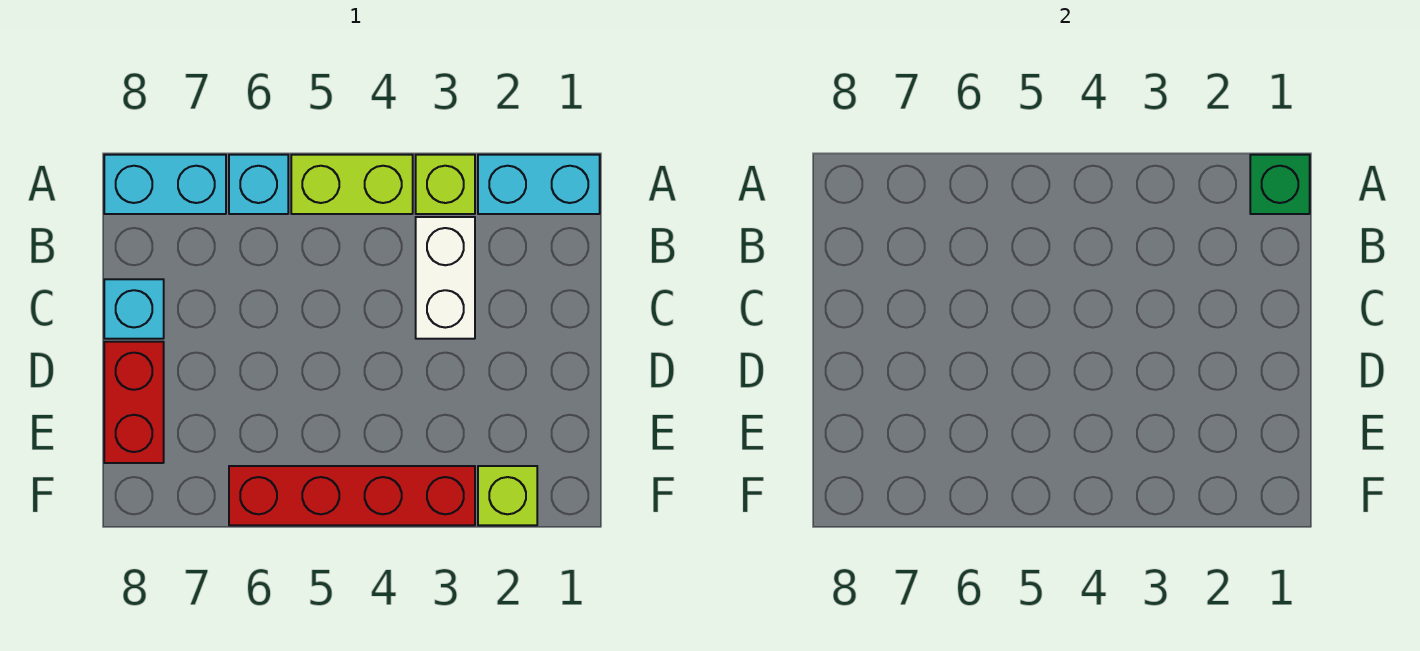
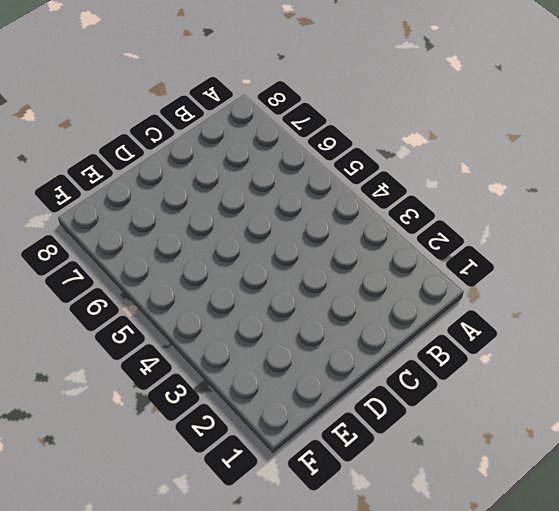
none -> cyan brick A1:A2 level 1
none -> lime brick A3 level 1

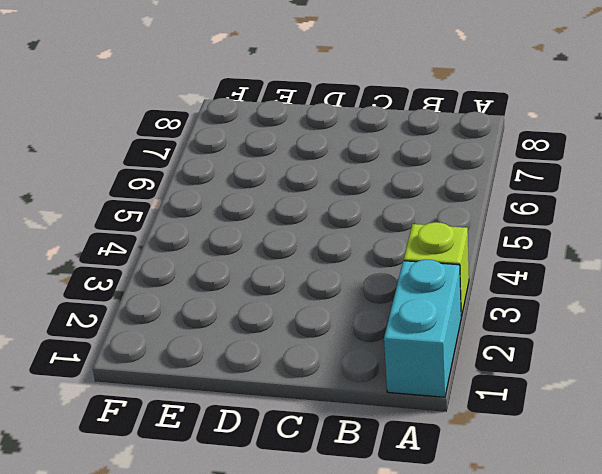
none -> lime brick A4:A5 level 1
none -> cyan brick A6 level 1

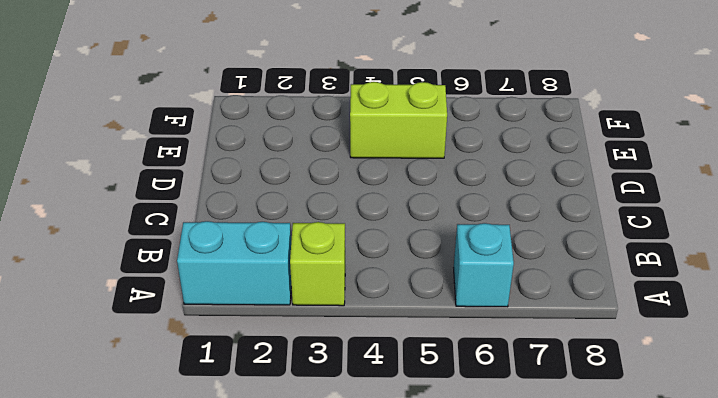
lime brick E4:E5 level 1 -> lime brick A4:A5 level 1
none -> cyan brick A7:A8 level 1
none -> white brick B3:C3 level 1

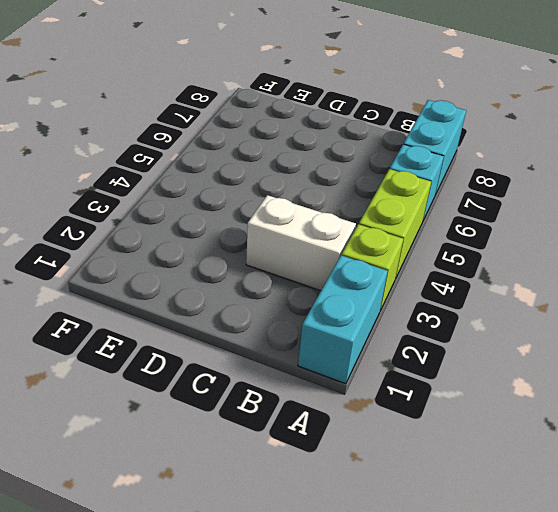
none -> cyan brick C8 level 1
none -> red brick D8:E8 level 1

